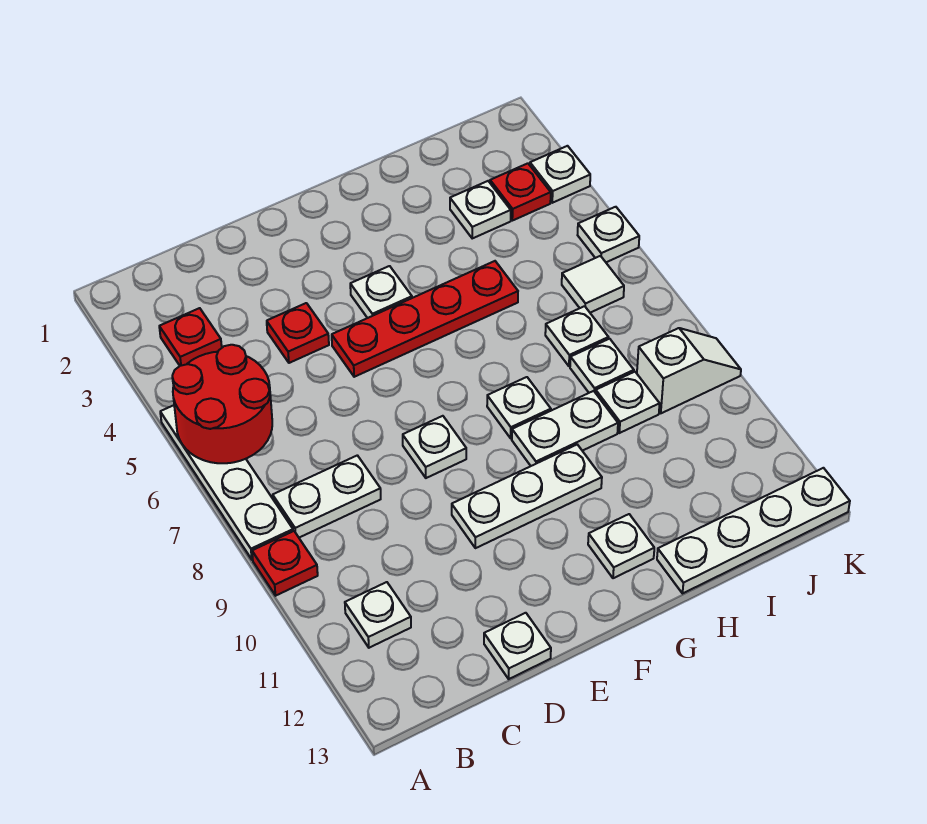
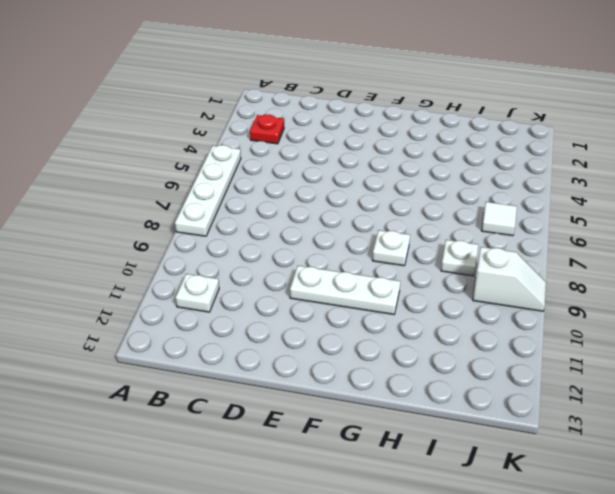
none -> red plate A9 level 1
none -> white plate B8:C8 level 1
none -> red plate D4 level 1

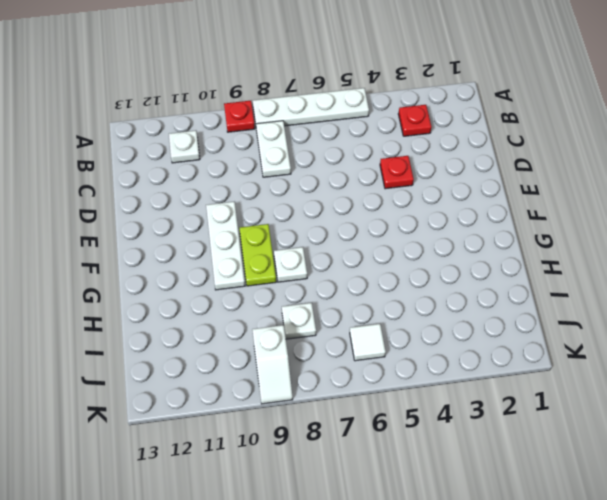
lime plate F9:G9 level 1 -> white plate G9:H9 level 1
none -> white plate D13 level 1
none -> red plate E5:H5 level 1
none -> white plate E8 level 1

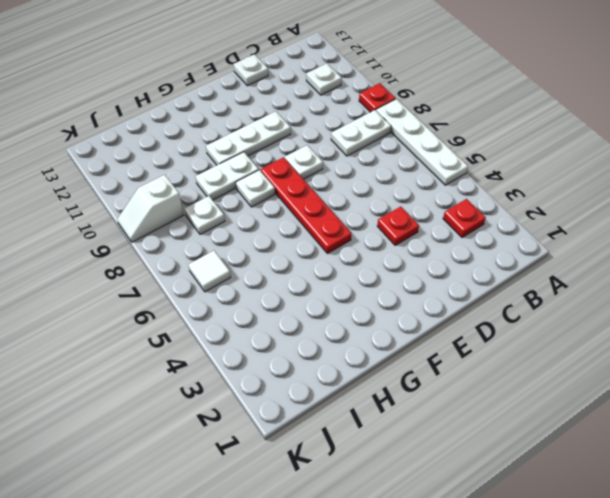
red plate F5:F8 level 1 -> red plate E5:H5 level 1
none -> white plate F4 level 1
none -> white plate G12 level 1
none -> white plate H13:K13 level 1

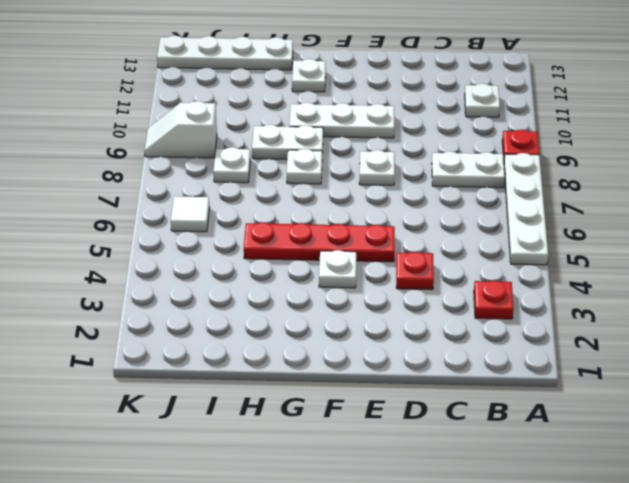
none -> white plate D13 level 1
none -> white plate I3 level 1
none -> white plate I7 level 1

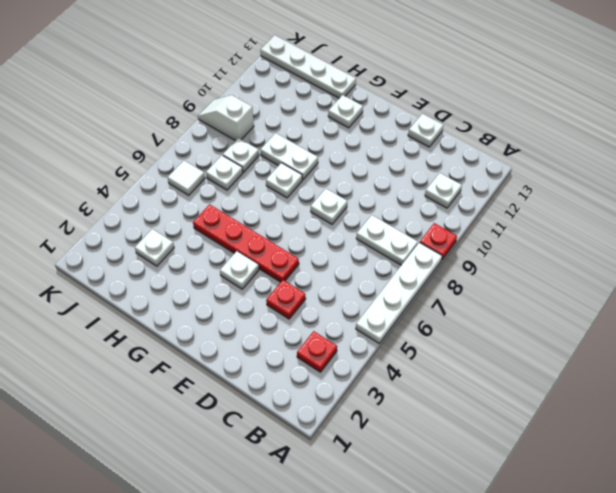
none -> white plate E10:G10 level 1
none -> white plate I9 level 1
none -> red plate J3 level 1

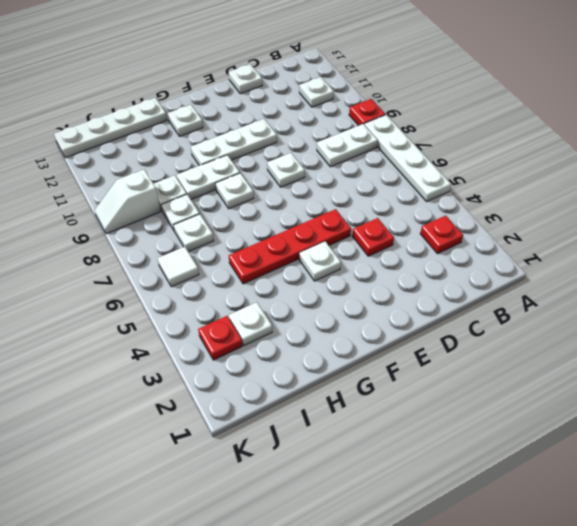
none -> white plate K3 level 1
none -> white plate K5 level 1
none -> red round brick A5:B6 level 2

